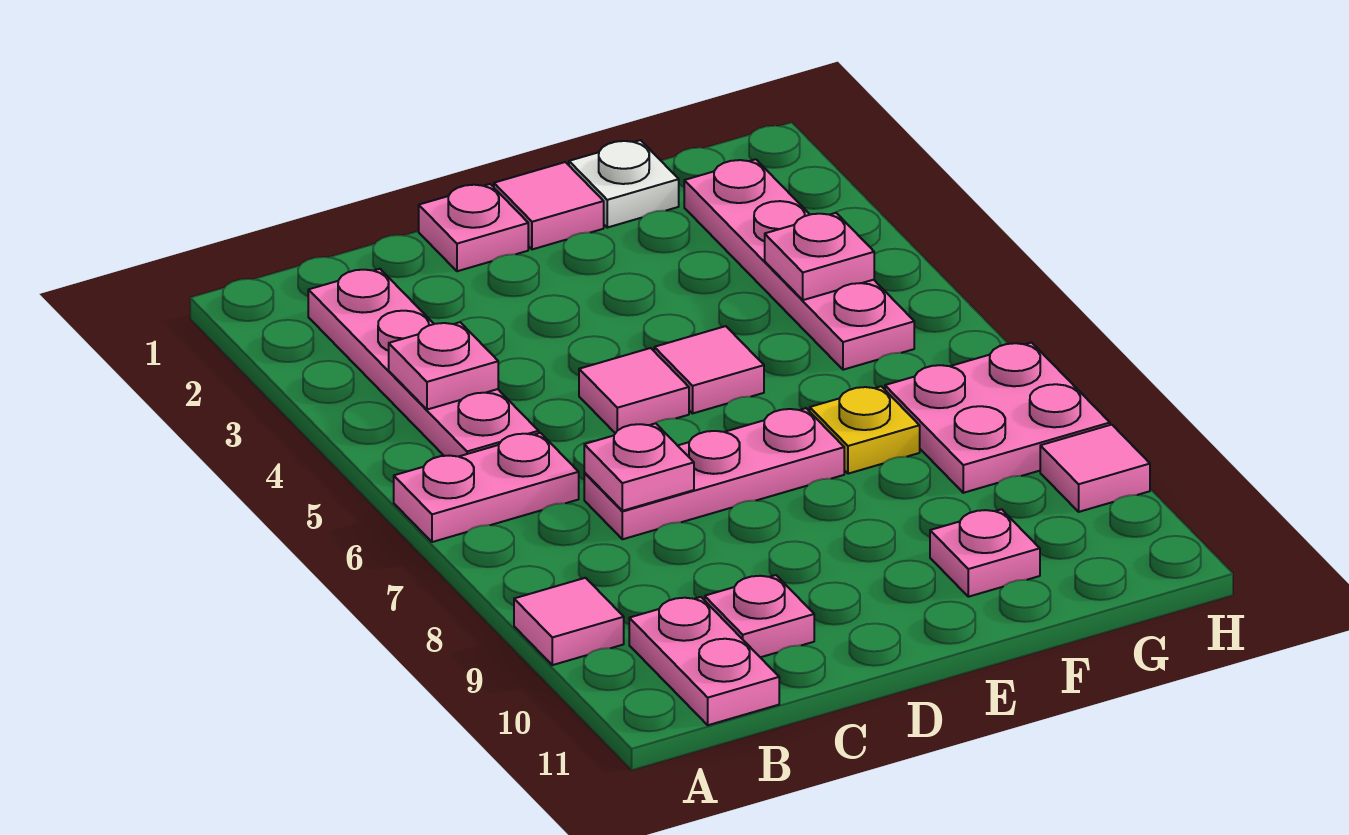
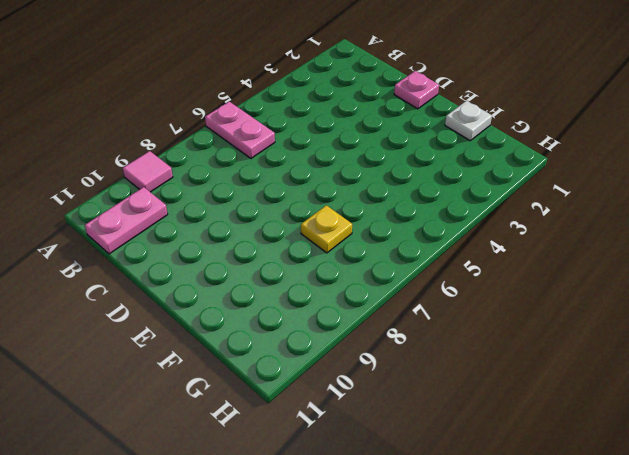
none -> pink plate B2:B5 level 1
none -> pink plate C7:E7 level 1
none -> pink plate C10 level 1

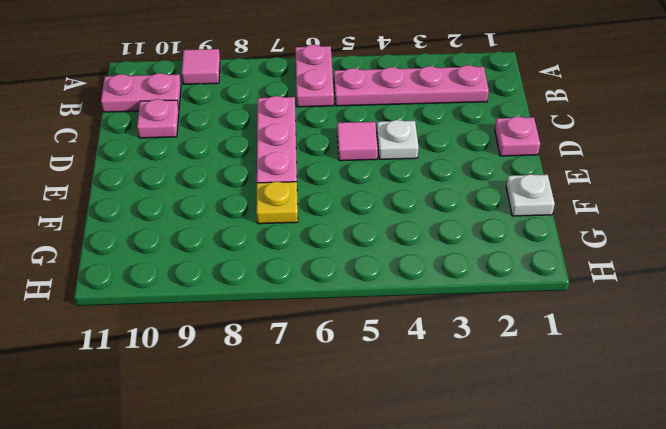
white plate D4 level 1 -> none
none -> pink tile E1 level 1
none -> pink tile E5 level 1
none -> pink plate F10 level 1

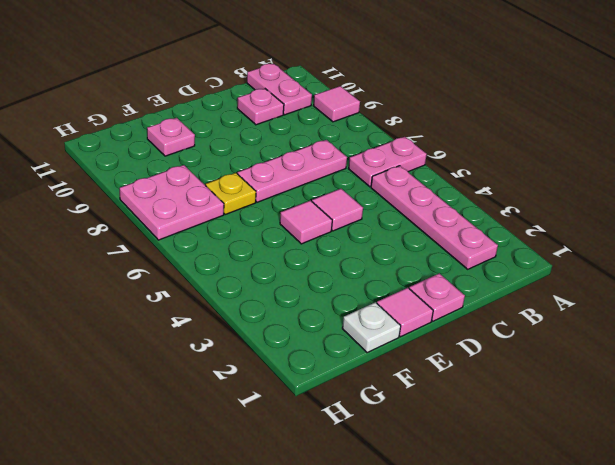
none -> pink plate G2:G5 level 1
none -> pink tile H9 level 1
none -> pink plate B4 level 2

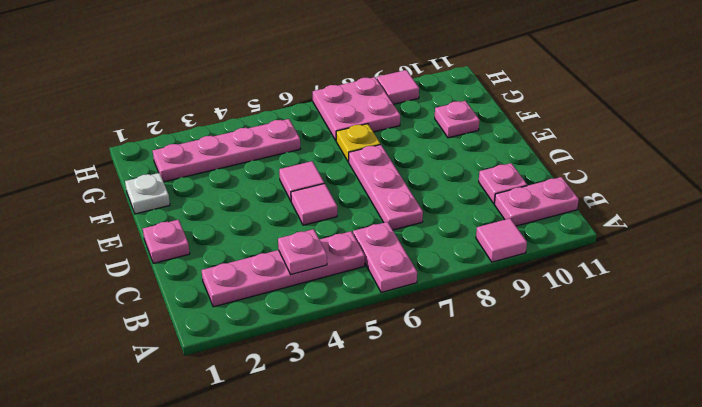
none -> pink tile E1 level 1
none -> pink plate C7 level 2
none -> pink plate G4 level 2

